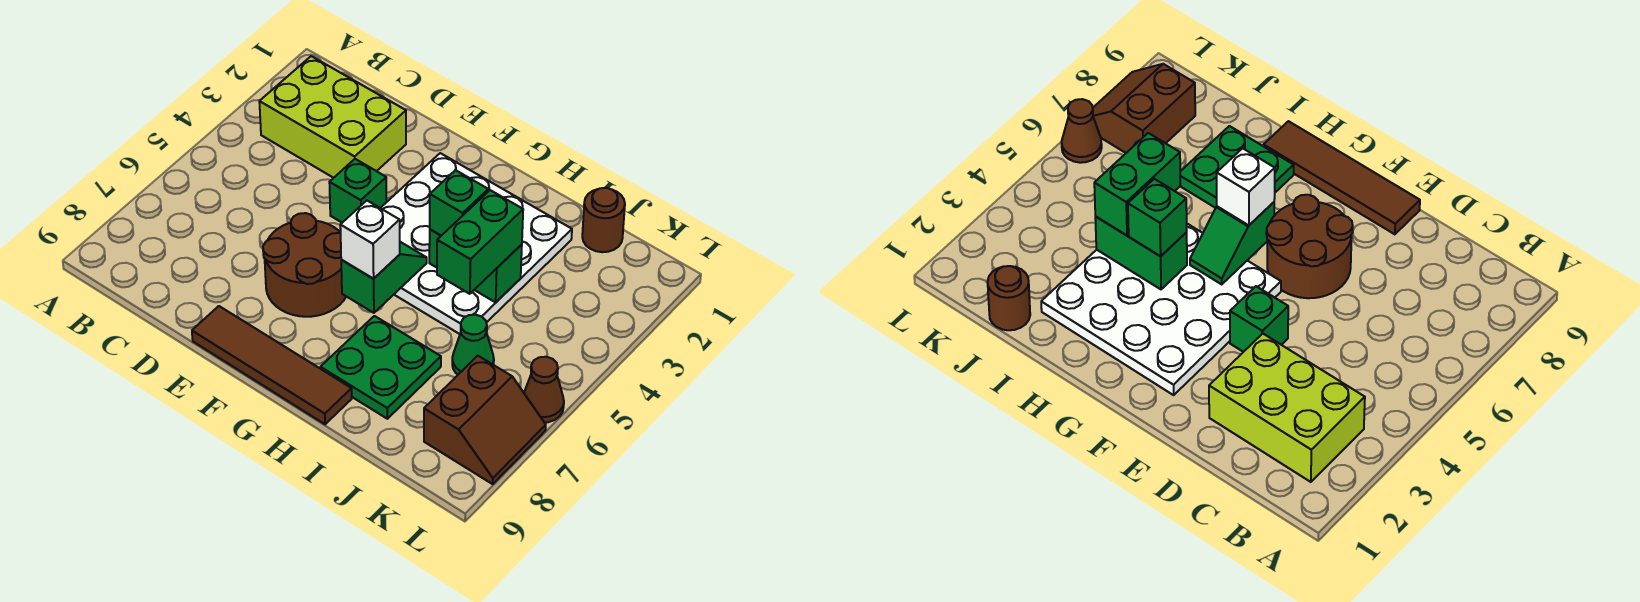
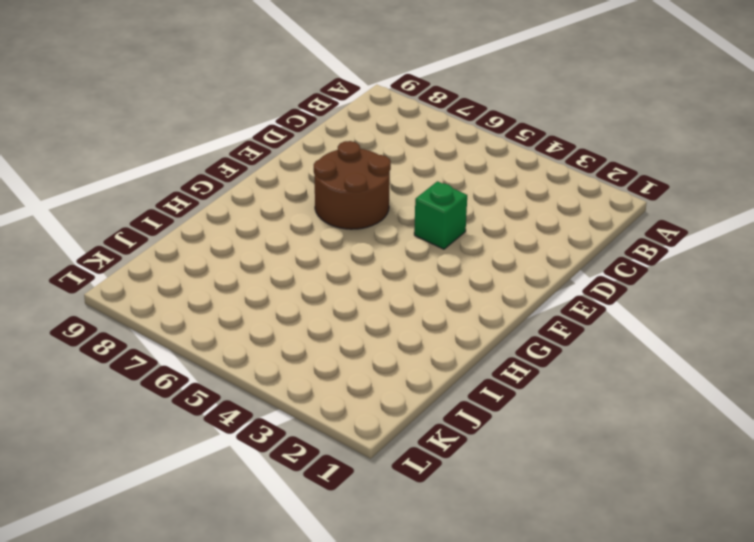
none -> lime brick B2:D3 level 1
none -> brown tile E9:H9 level 1
none -> white plate F2:I5 level 1

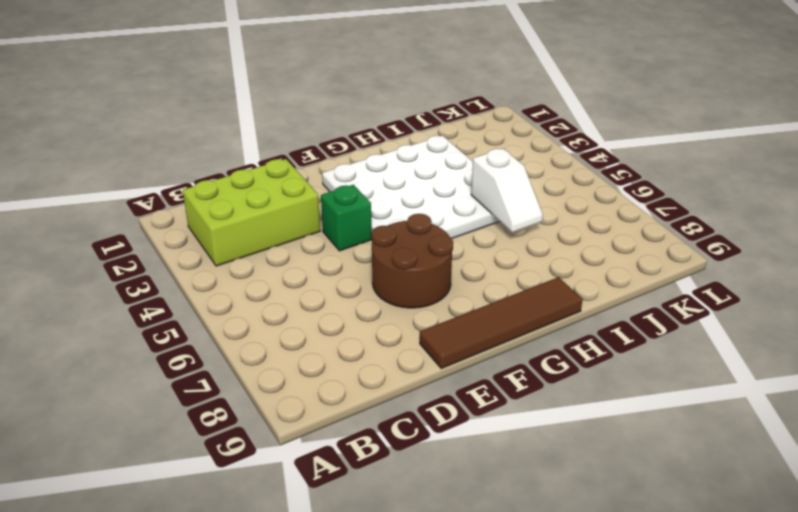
white slope I5:I6 level 2 top 5 -> none
none -> green plate H7:I8 level 1
none -> brown round brick J1 level 1
none -> green cone J6 level 1

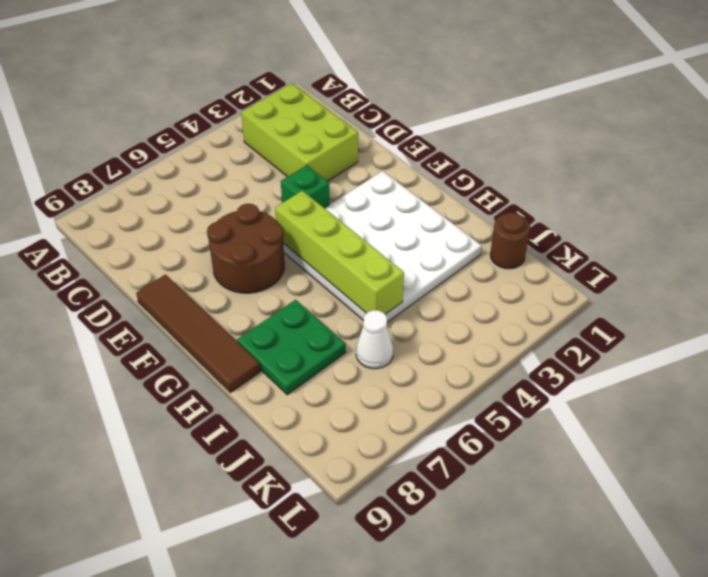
lime brick F5:I5 level 2 -> green slope G5:G6 level 2 top 6
white cone J6 level 1 -> green cone J6 level 1
none -> brown slope K7:L8 level 1 top K
none -> brown cone L6 level 1
none -> green brick H4:I4 level 2

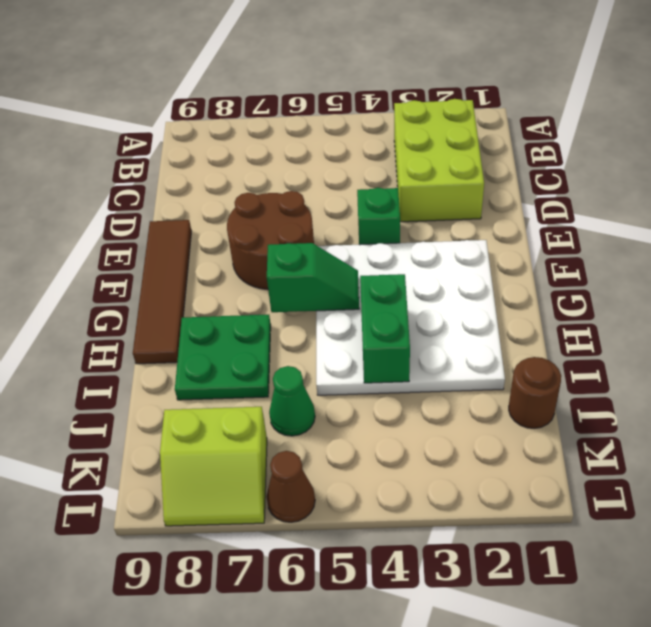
lime slope K7:L8 level 1 top K -> brown slope K7:L8 level 1 top K
none -> white brick G6 level 3
none -> green brick H4 level 3
none -> green brick I4:I5 level 3

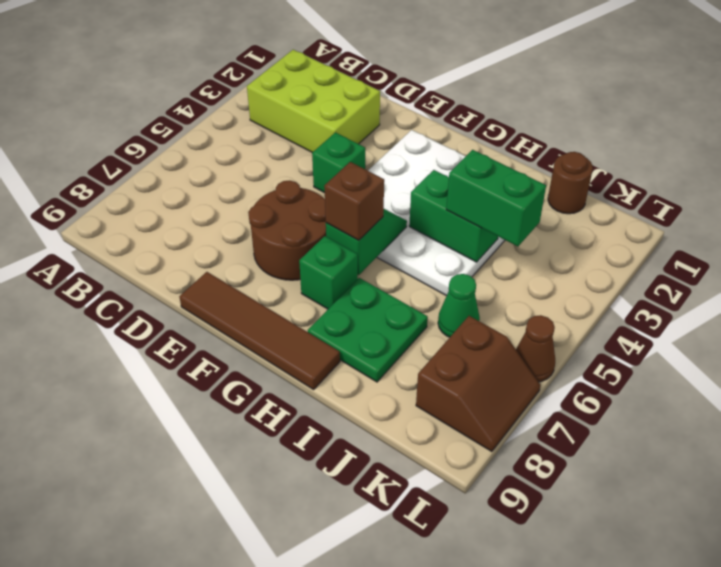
brown brick G6 level 3 -> white brick G6 level 3
green brick G7 level 1 -> green brick H4 level 3
green brick I4:J4 level 3 -> green brick I4:I5 level 3

